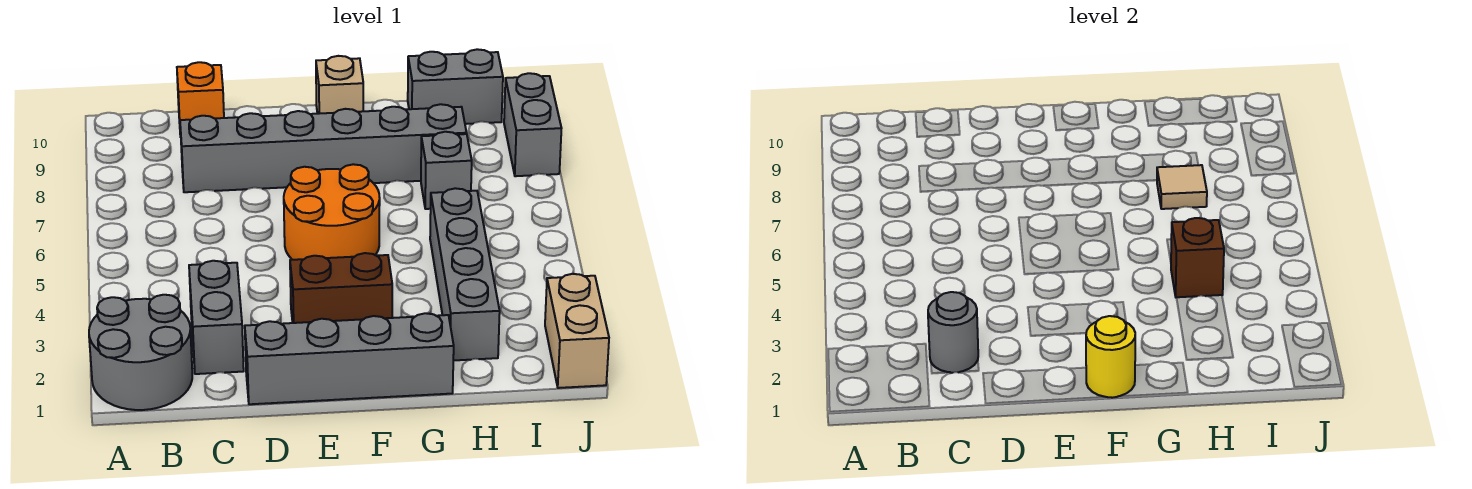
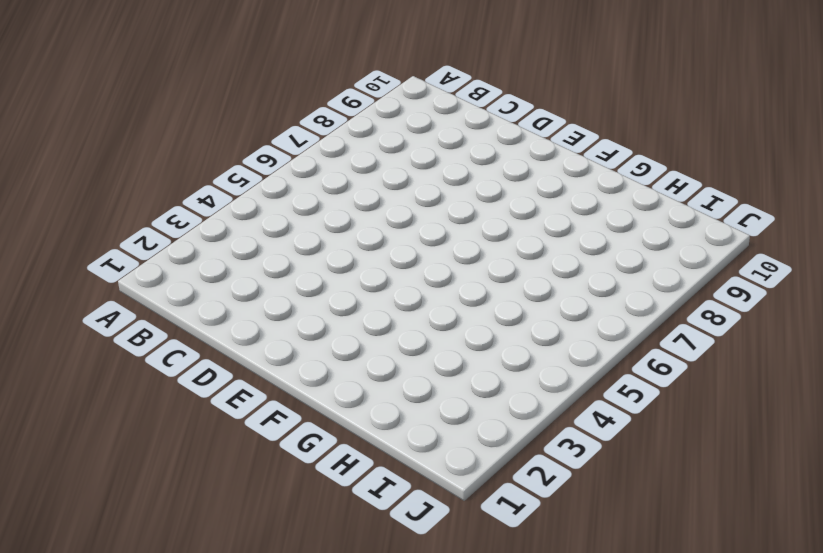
none -> grey round brick A1:B2 level 1
none -> grey brick C2:C3 level 1
none -> grey brick C8:H8 level 1

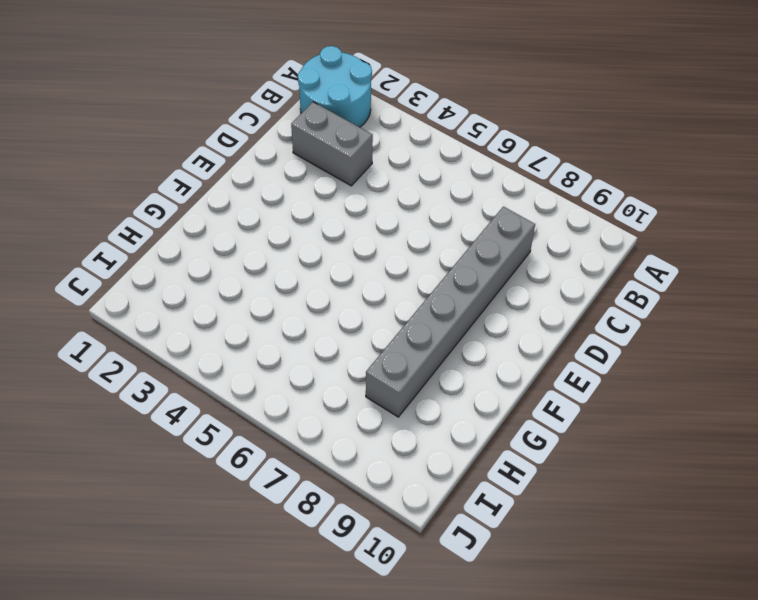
cyan round brick A1:B2 level 1 -> grey round brick A1:B2 level 1
none -> orange brick C10 level 1
none -> grey brick D1:G1 level 1
none -> brown brick E3:F3 level 1

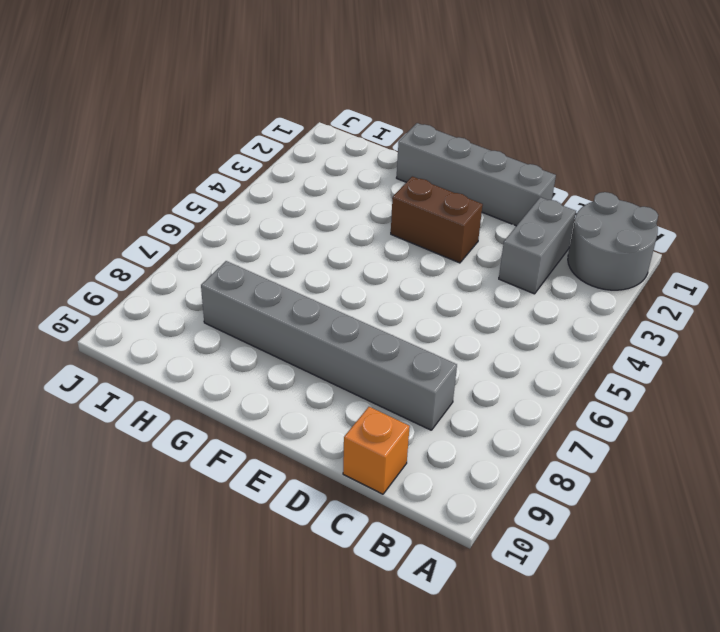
none -> orange round brick E5:F6 level 1
none -> tan brick F10 level 1
none -> grey brick H2:H5 level 1

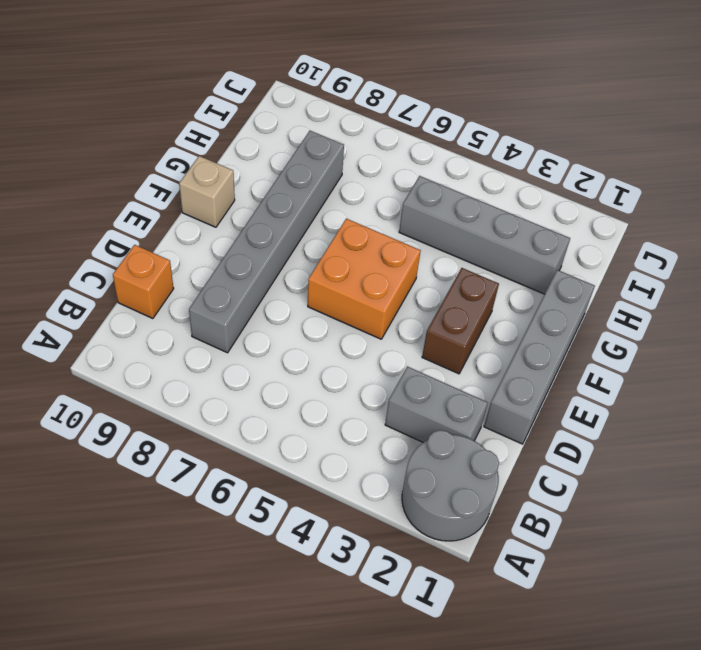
orange brick E5:F6 level 1 -> orange round brick E5:F6 level 1
none -> grey brick H7 level 1
none -> grey brick H10:I10 level 1
none -> tan brick J1:J2 level 1

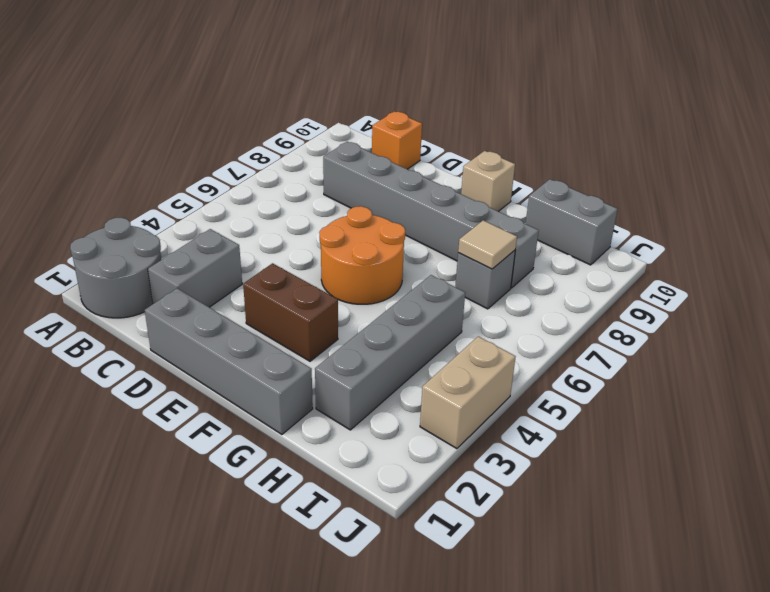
tan brick J3:J4 level 1 -> tan brick J1:J2 level 1
none -> grey brick J8:J9 level 1
none -> grey round brick C2 level 2
none -> yellow round brick F1 level 2

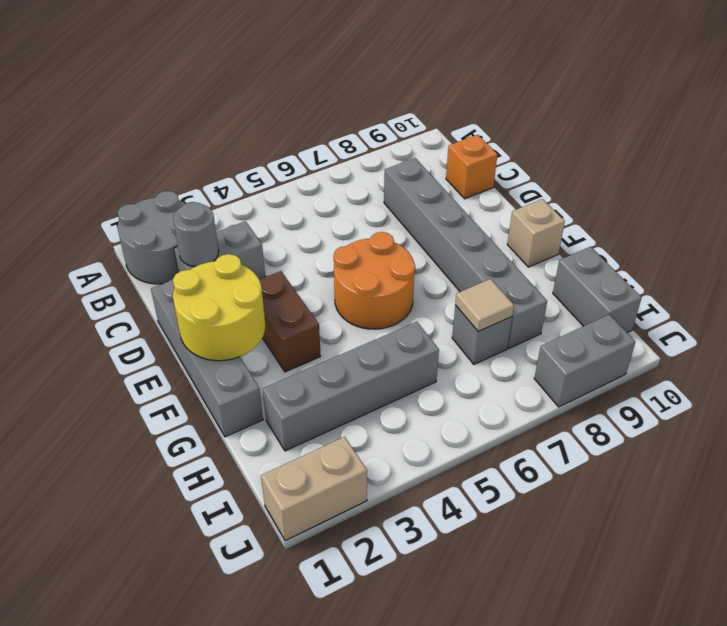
yellow round brick E1:F2 level 2 -> yellow round brick F1 level 2
none -> brown brick H4 level 2

